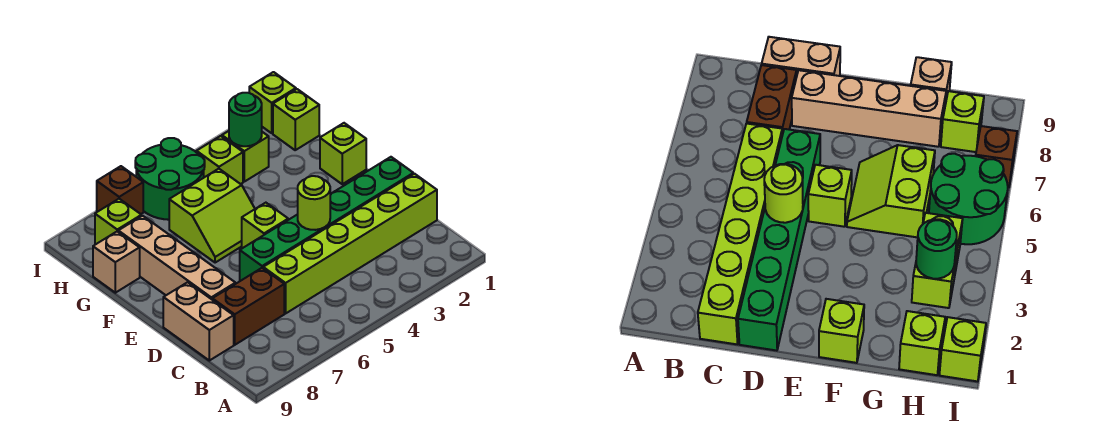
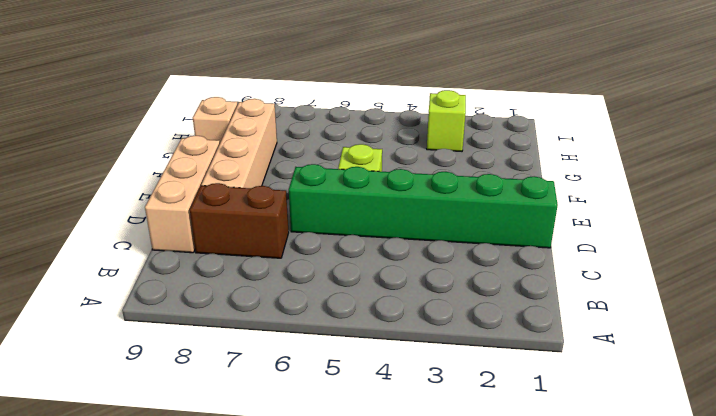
tan brick C9:E9 level 1 -> tan brick C9:D9 level 1
none -> lime brick C1:C6 level 1
none -> lime brick F1 level 1
none -> lime slope F5:G6 level 1 top G

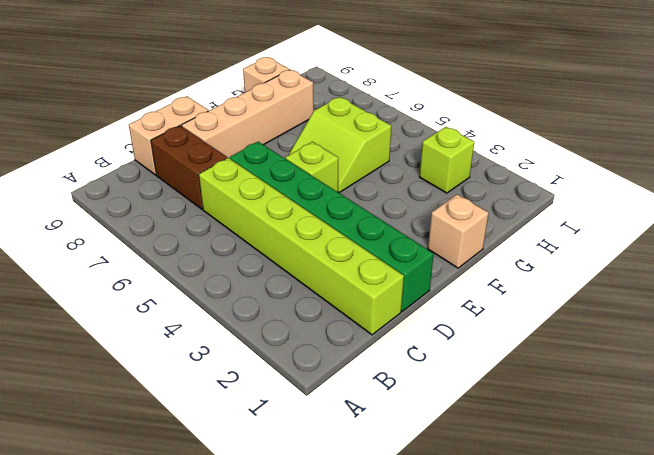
tan brick F1 level 1 -> lime brick F1 level 1
none -> lime brick H1 level 1
none -> lime brick H4 level 1
none -> green round brick H5:I6 level 1

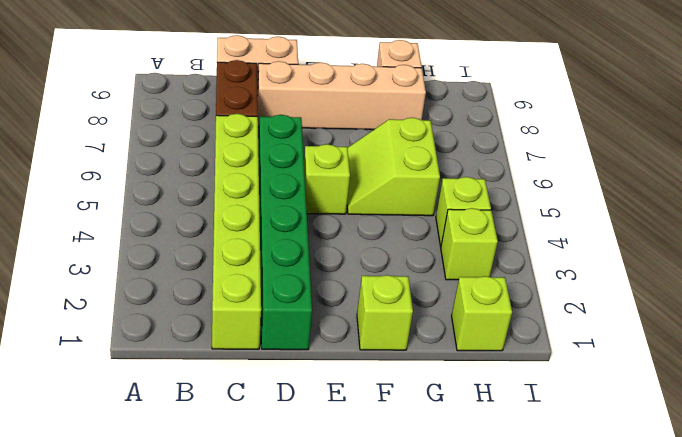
none -> green round brick H5:I6 level 1
none -> lime brick H8 level 1
none -> lime brick I1 level 1

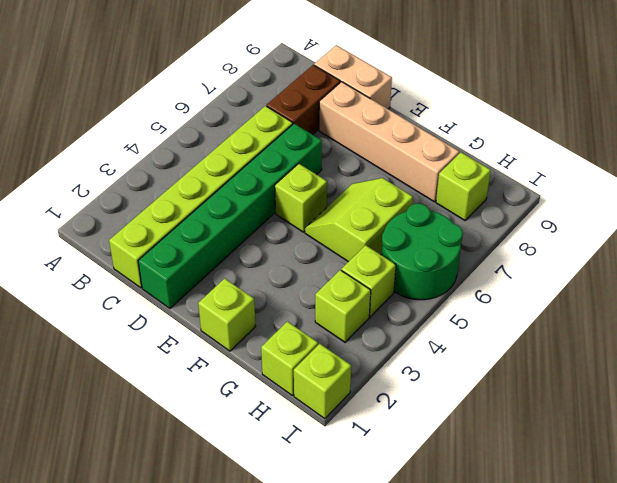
none -> tan brick G9 level 1
none -> brown brick I7 level 1
none -> lime round brick D4 level 2

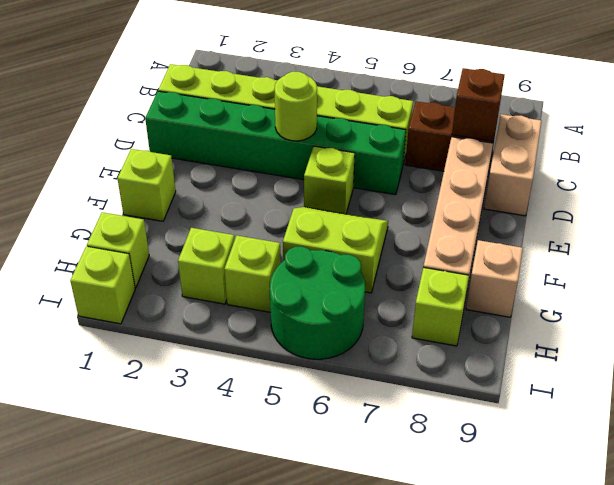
brown brick C8 level 2 -> brown brick I7 level 1
none -> green round brick H3 level 2

